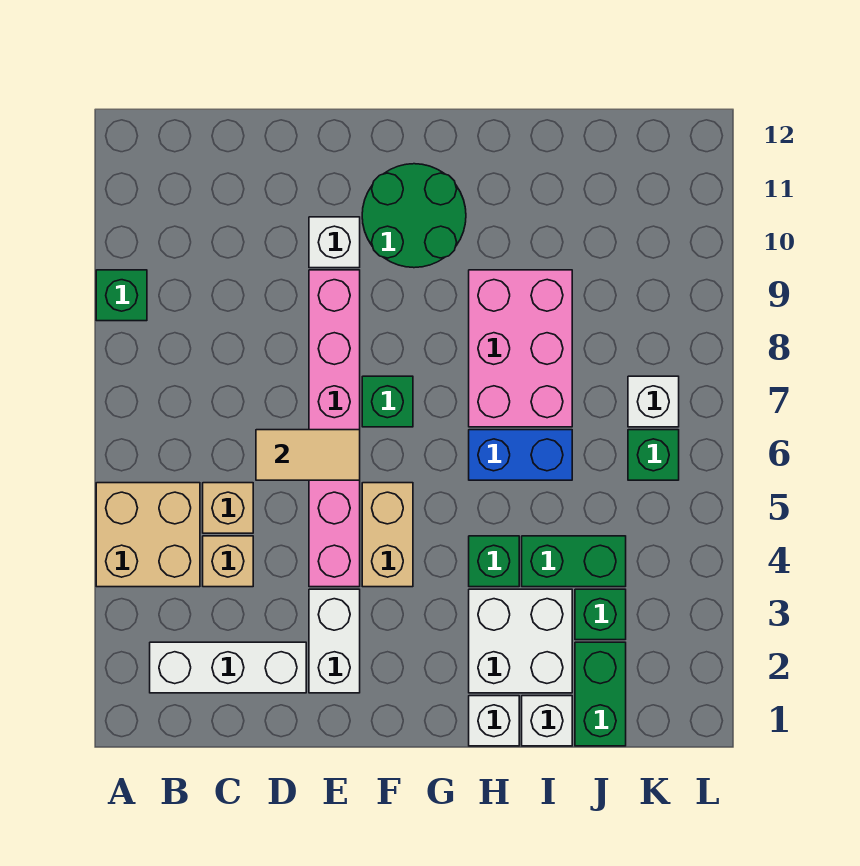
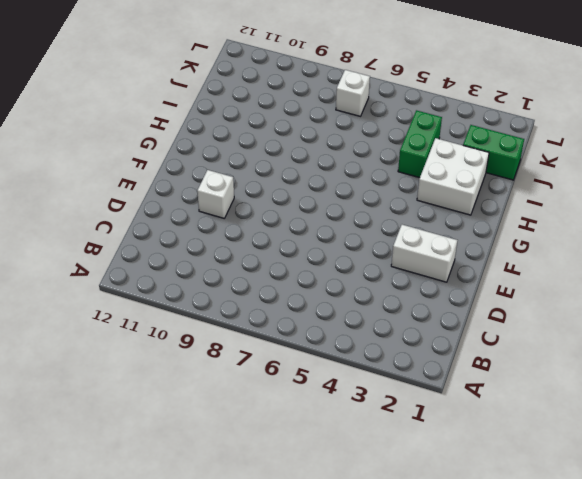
none -> tan brick A4:B5 level 1
none -> green brick A9 level 1
none -> white brick B2:D2 level 1

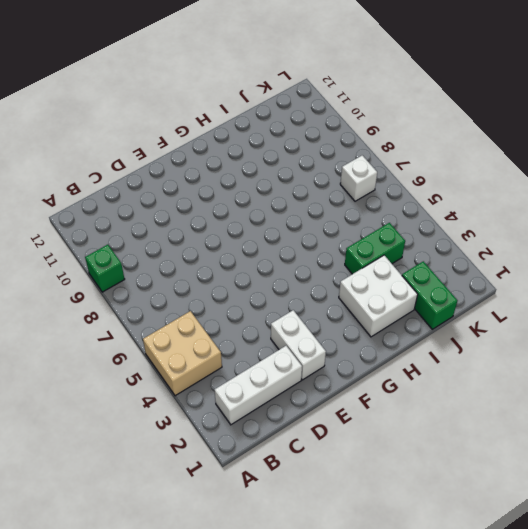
none -> tan brick C4 level 1
none -> tan brick C5 level 1
none -> pink brick E4:E9 level 1

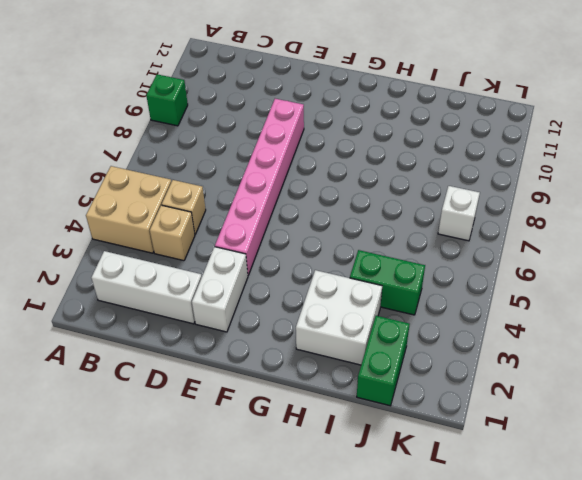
none -> white brick E10 level 1
none -> tan brick F4:F5 level 1
none -> green brick F7 level 1

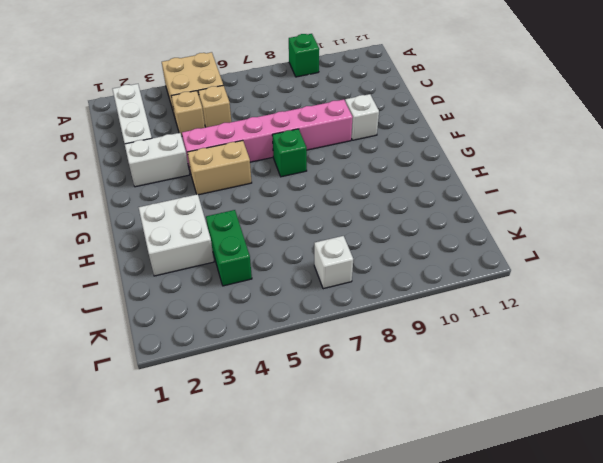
none -> green round brick F10:G11 level 1
none -> white brick H1 level 1
none -> green brick H4 level 1

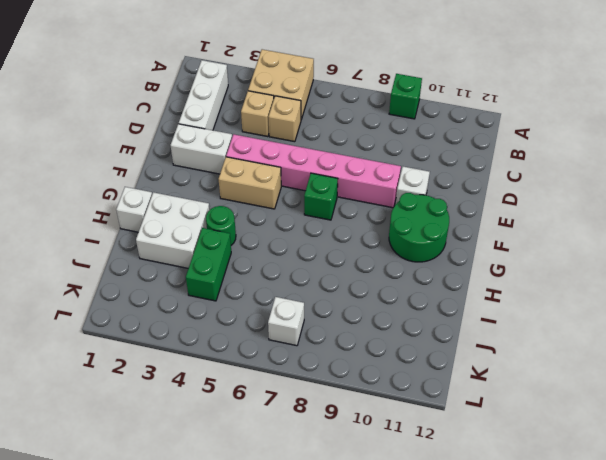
green round brick H4 level 1 -> green brick H4 level 1
none -> blue brick H6:I6 level 1
none -> pink brick H7:I9 level 1
none -> white brick I1 level 1

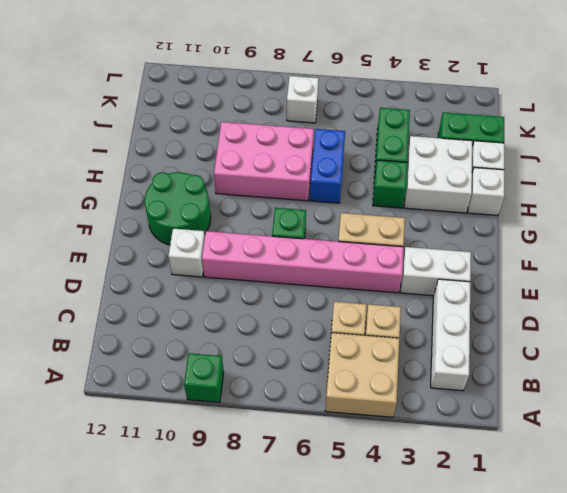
none -> green brick J3 level 1
none -> green brick K6 level 1
none -> tan tile D6:E6 level 2

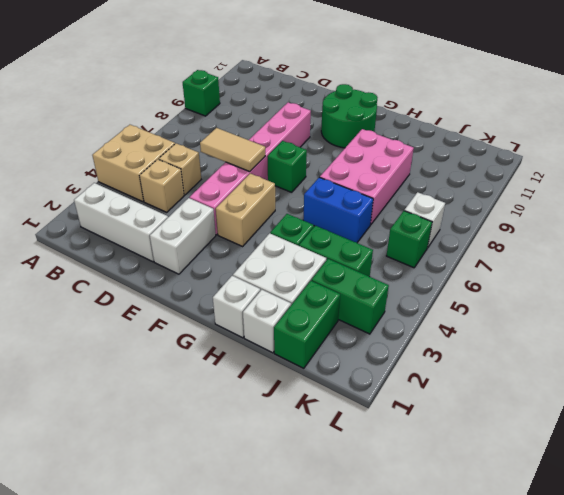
green brick J3:K3 level 1 -> green brick J3 level 1
none -> white brick E10 level 1

